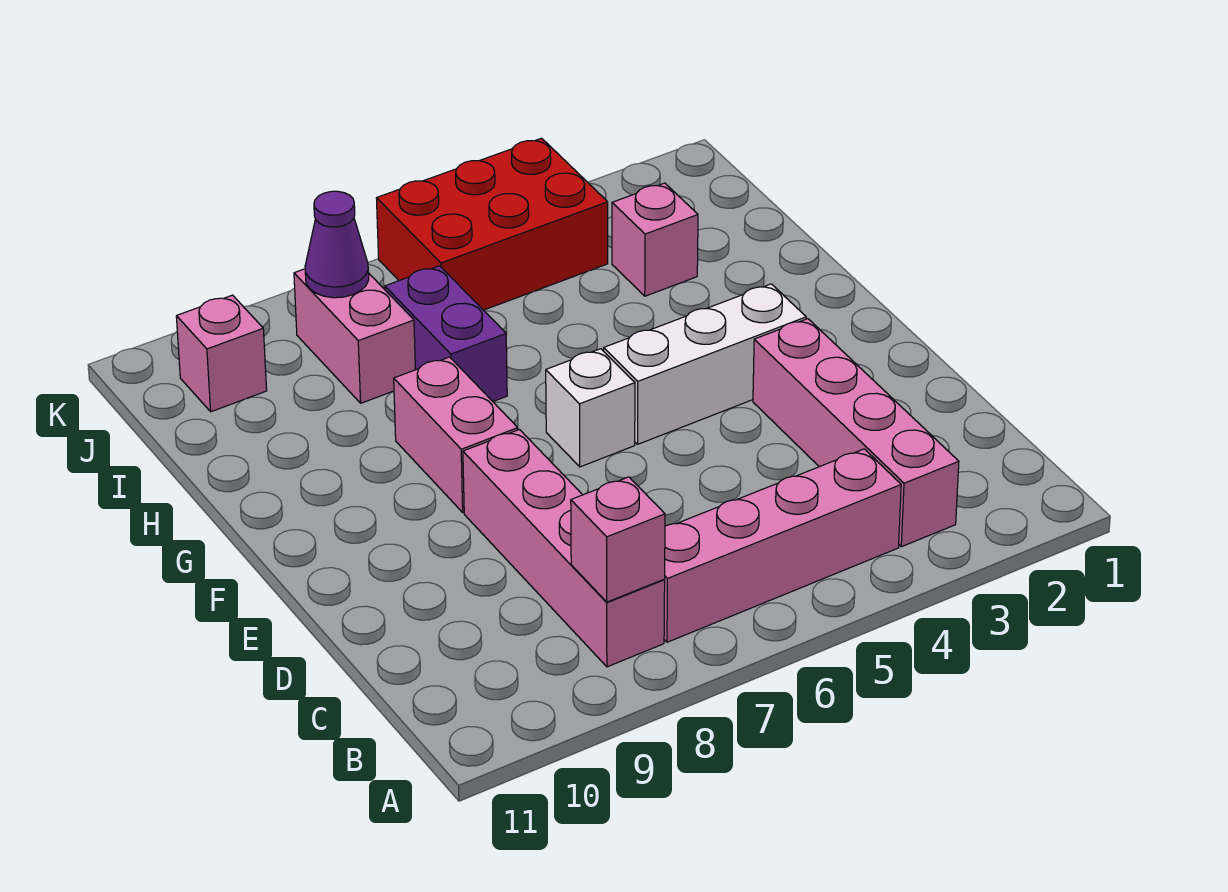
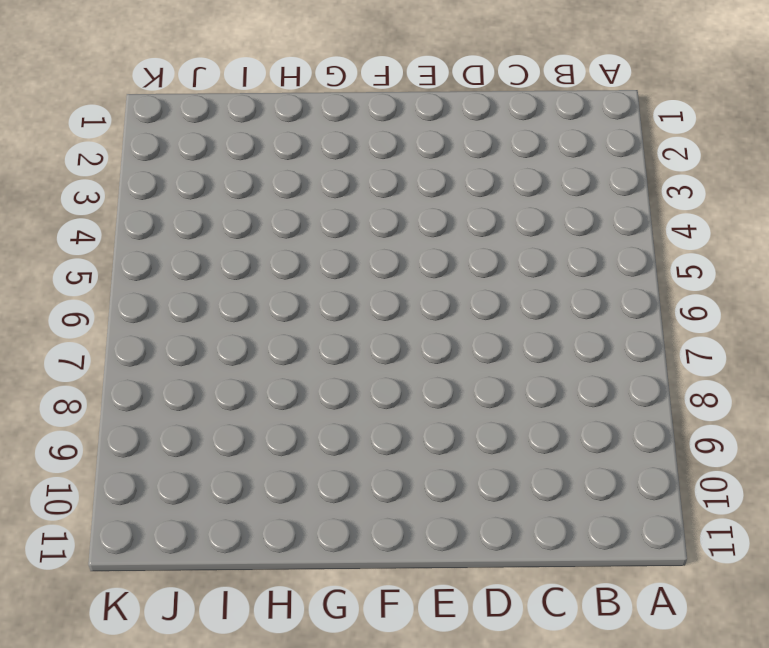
none -> pink brick B3:E3 level 1
none -> pink brick B4:B7 level 1
none -> pink brick B8:E8 level 1

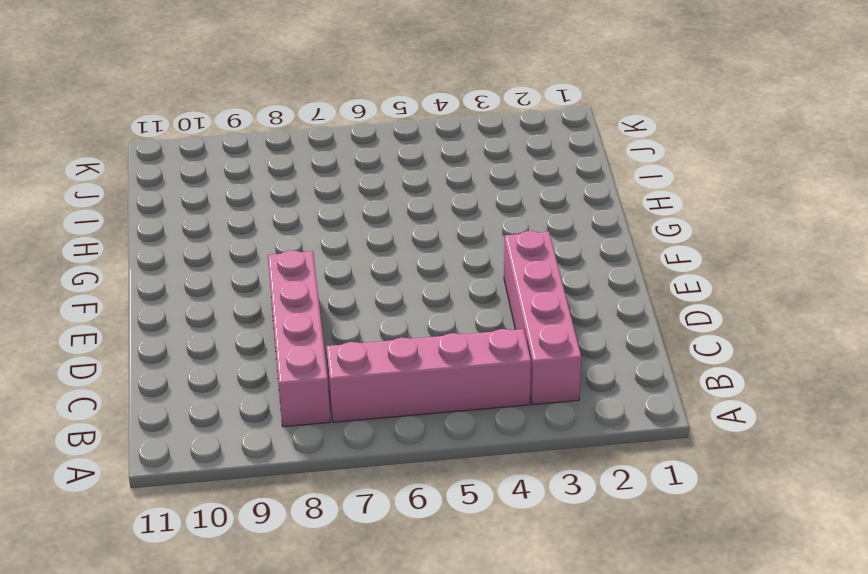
none -> white brick F3:F5 level 1
none -> white brick F6 level 1
none -> pink brick F8:G8 level 1

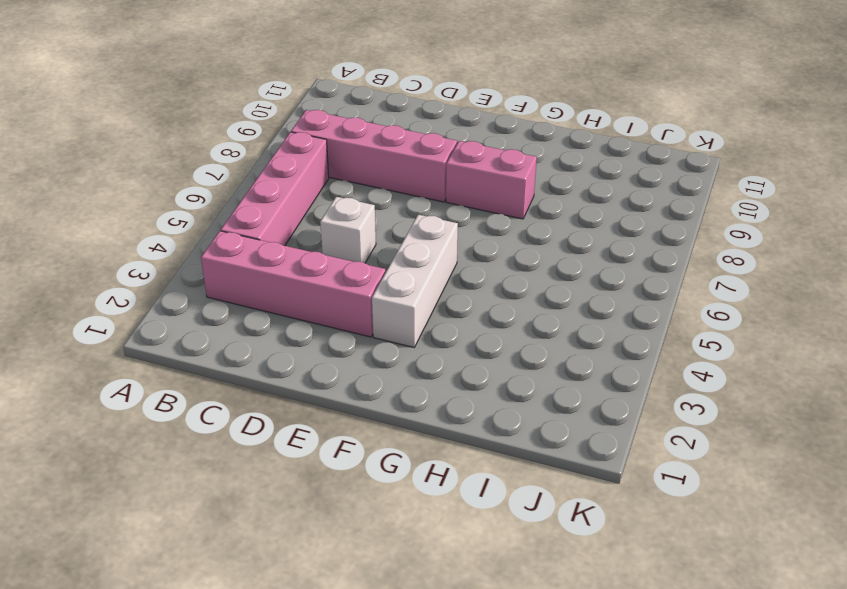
white brick D5 level 1 -> white brick F6 level 1
none -> purple brick H7:I7 level 1
none -> pink brick I3 level 1
none -> pink brick I8:J8 level 1

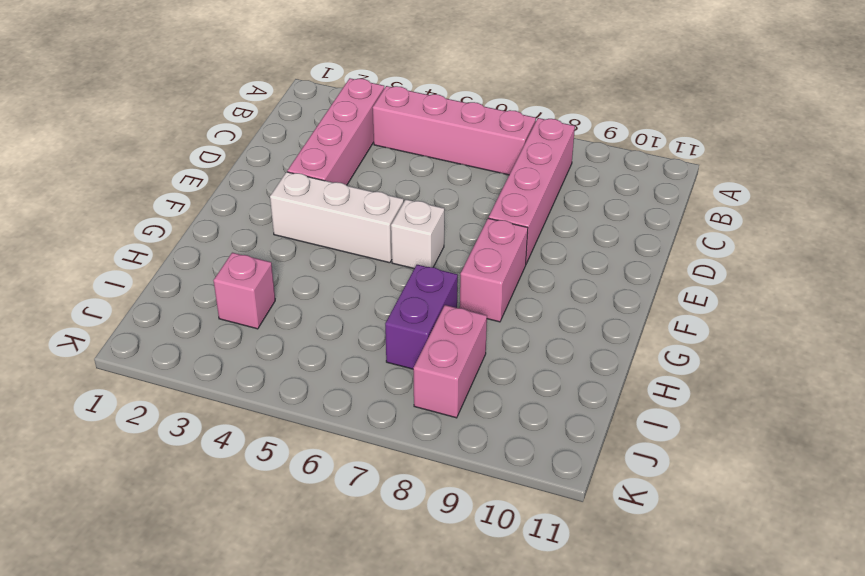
none -> red brick J4:K6 level 1
none -> pink brick J10 level 1
none -> pink brick B8 level 2

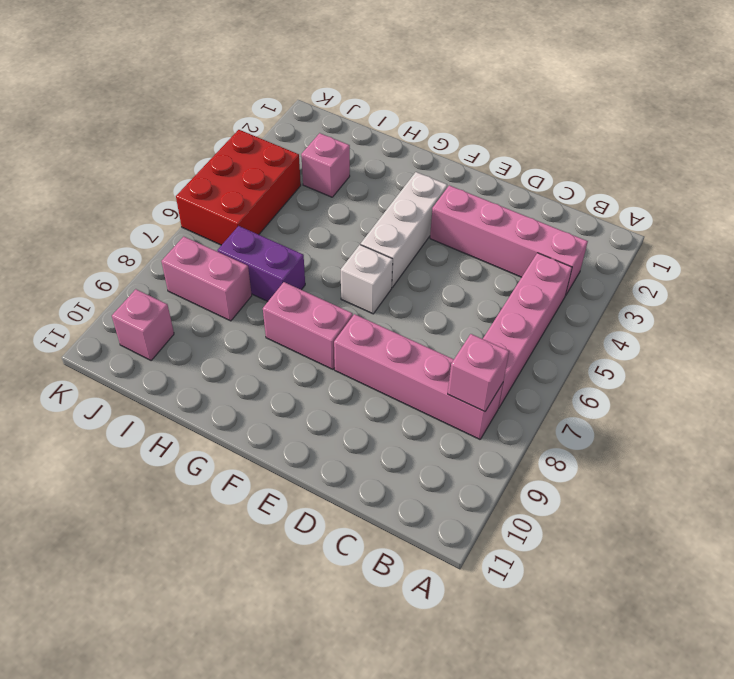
none -> purple cone J8 level 2

